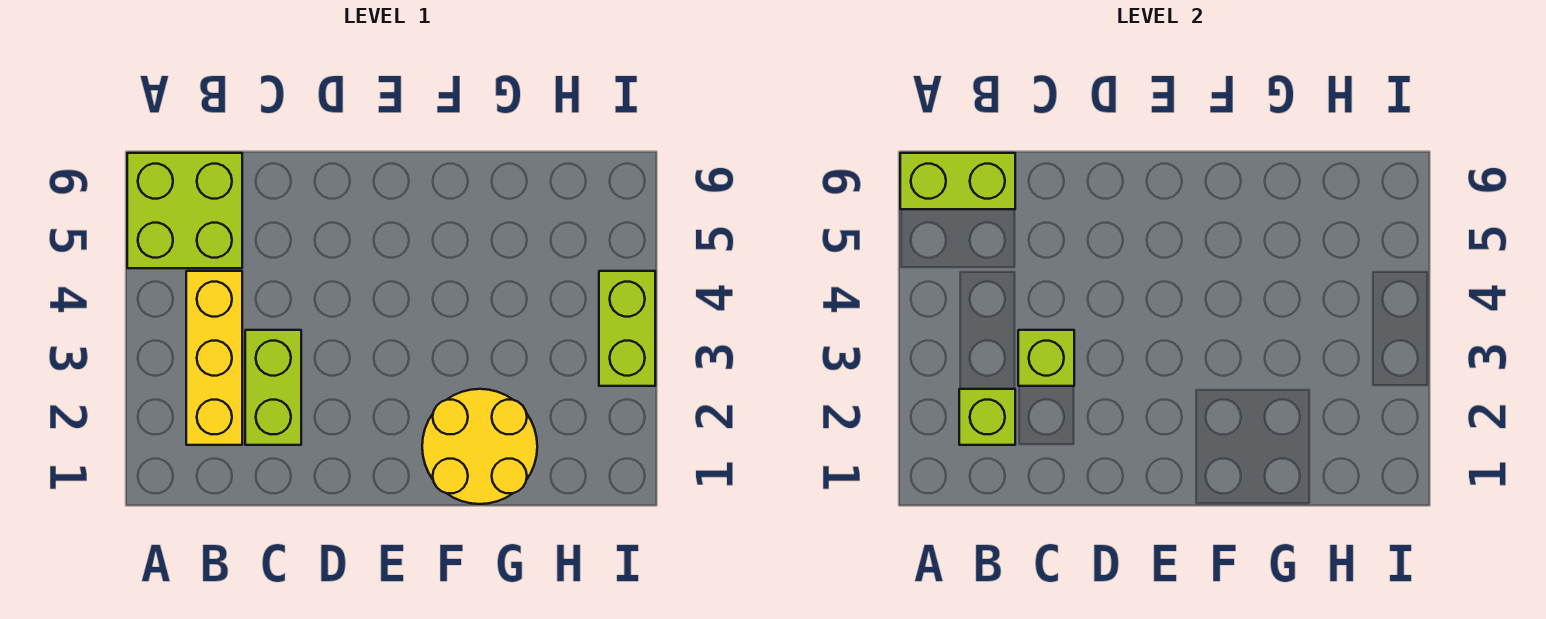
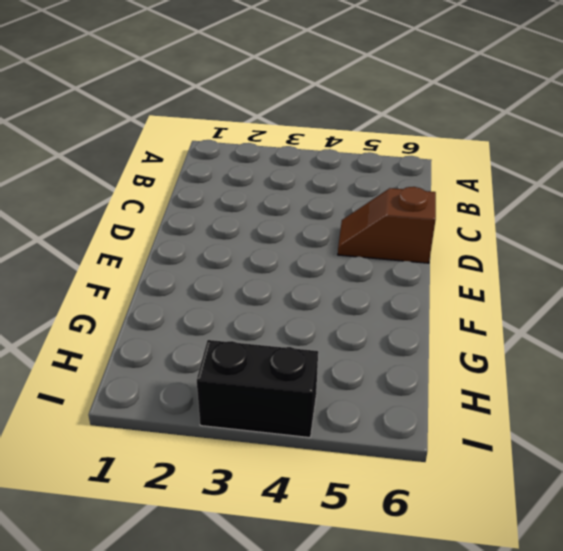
brown slope D5:D6 level 1 top 6 -> none
black brick I3:I4 level 1 -> lime brick I3:I4 level 1
none -> lime brick A5:B6 level 1
none -> yellow brick B2:B4 level 1

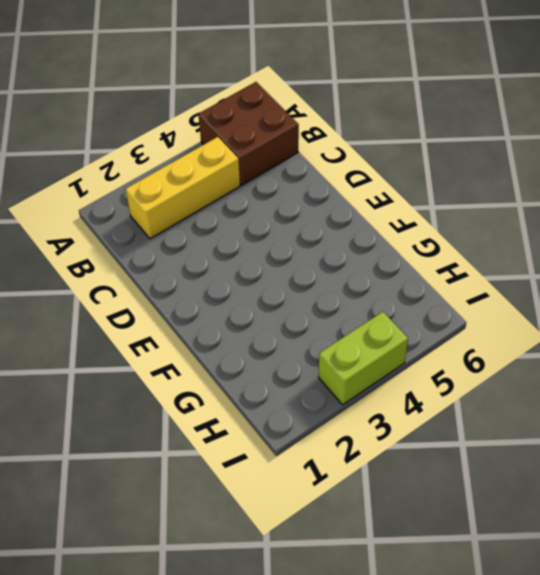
brown brick A5:B6 level 1 -> lime brick A5:B6 level 1
none -> lime brick C2:C3 level 1
none -> yellow round brick F1:G2 level 1

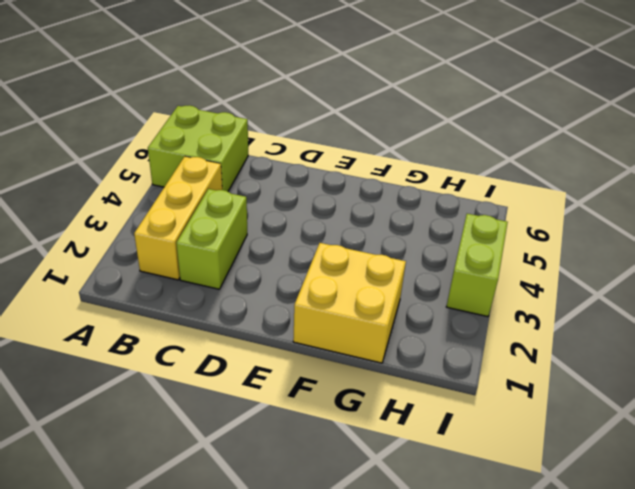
yellow brick F1:G2 level 1 -> yellow round brick F1:G2 level 1
none -> lime brick A6:B6 level 2
none -> lime brick B2 level 2

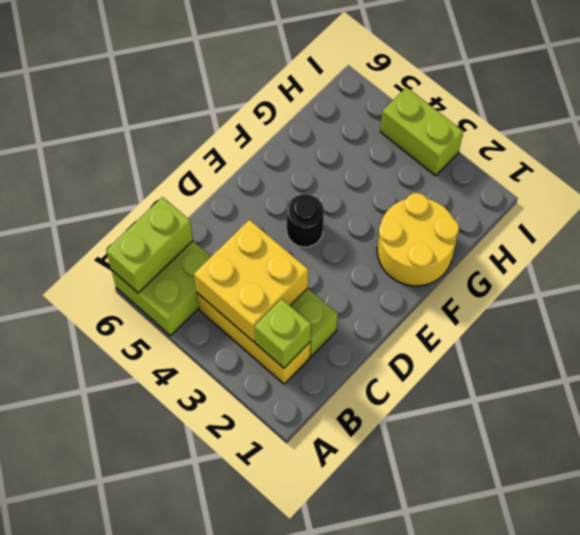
yellow brick B3:C4 level 2 -> lime brick C3 level 2
black round brick E4 level 1 -> none

